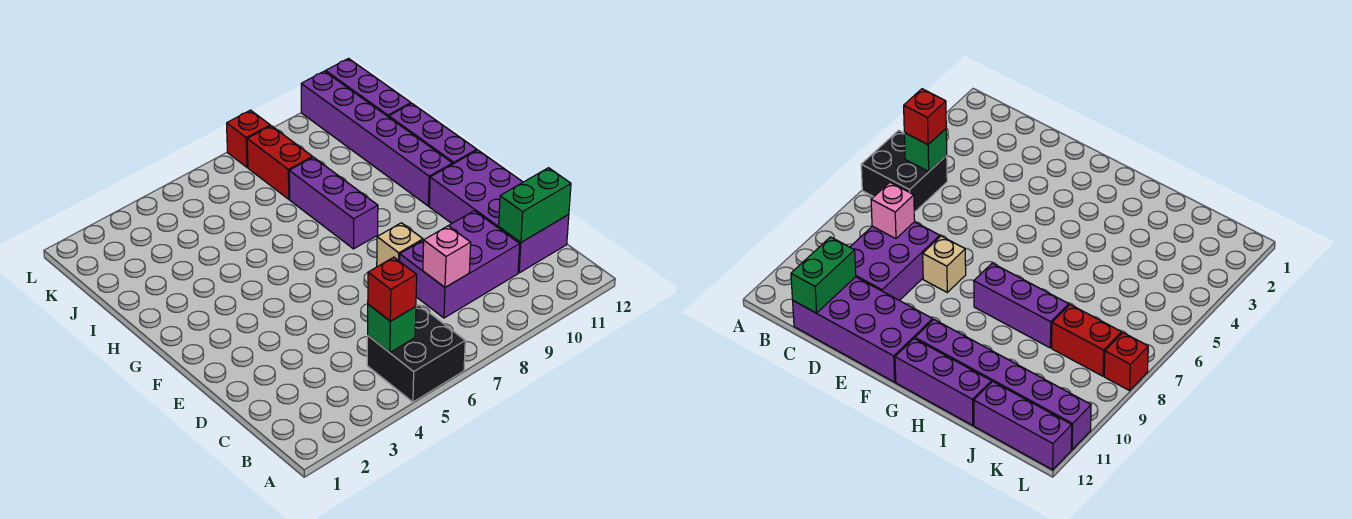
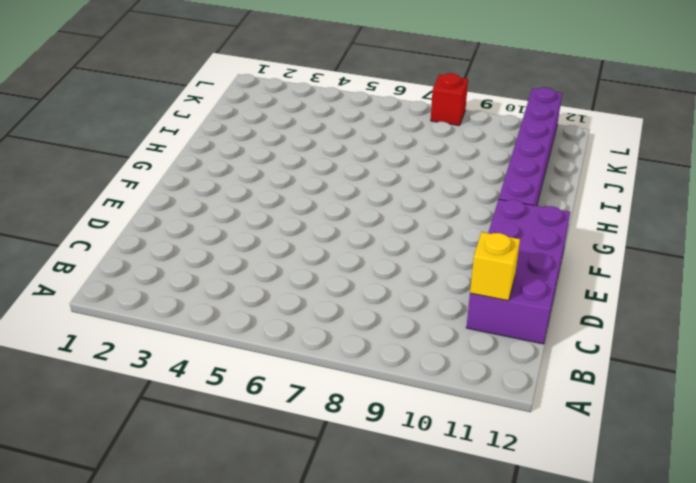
yellow brick C11 level 2 -> green brick C11:C12 level 2
none -> black brick A5:B6 level 1
none -> purple brick C8:D10 level 1
none -> tan brick E8 level 1

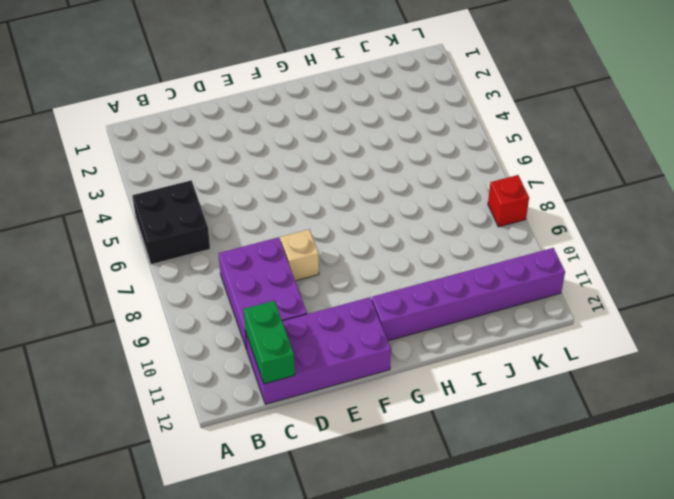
none -> purple brick G8:I8 level 1
none -> purple brick G12:I12 level 1
none -> red brick J8:K8 level 1

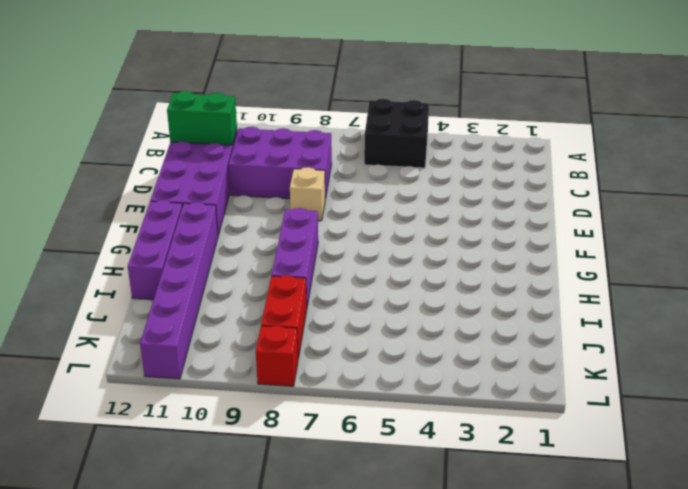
none -> purple brick J12:L12 level 1
none -> green brick B5 level 2
none -> pink brick C8 level 2

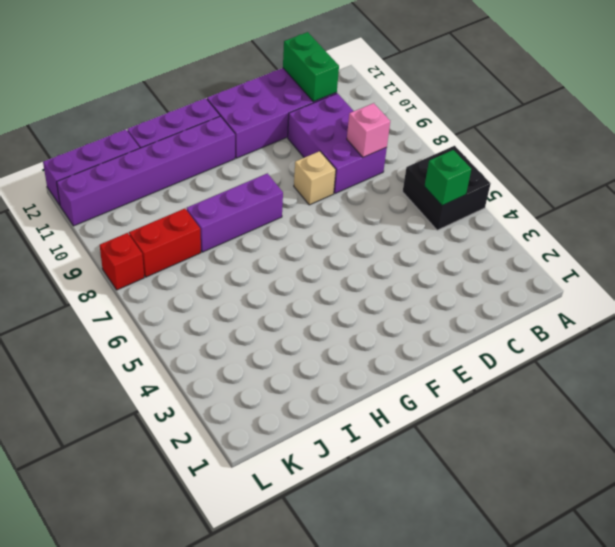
none -> red brick B5 level 3

